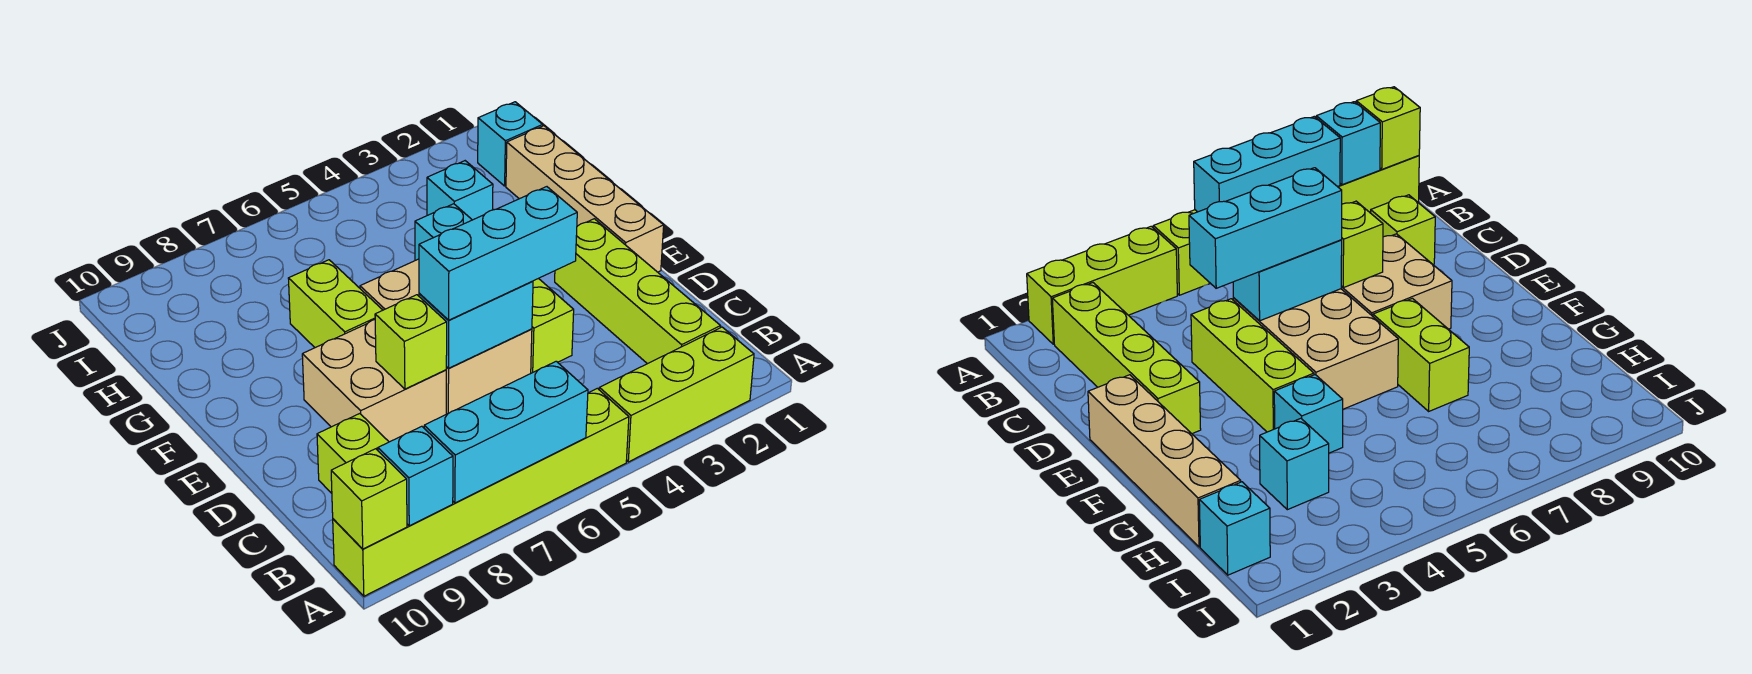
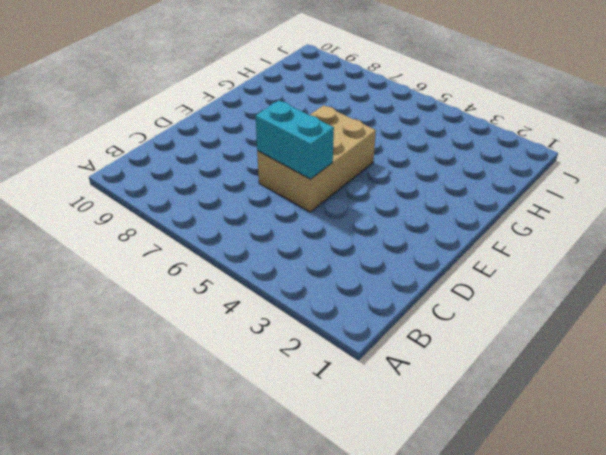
none -> lime brick A2:A4 level 1
none -> lime brick A5:A10 level 1
none -> lime brick B2:E2 level 1

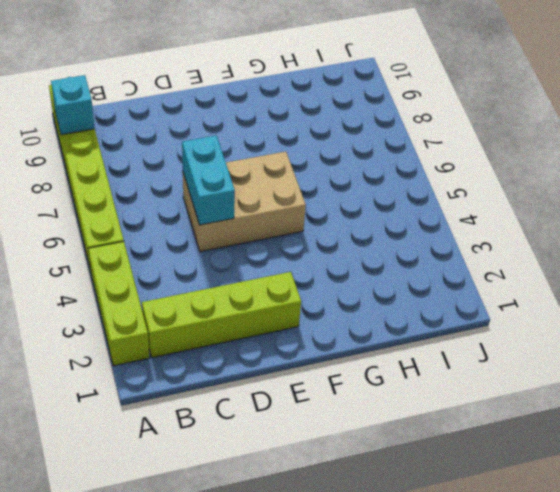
none -> lime brick C9 level 1
none -> lime brick D4:F4 level 1
none -> tan brick D7:E8 level 1

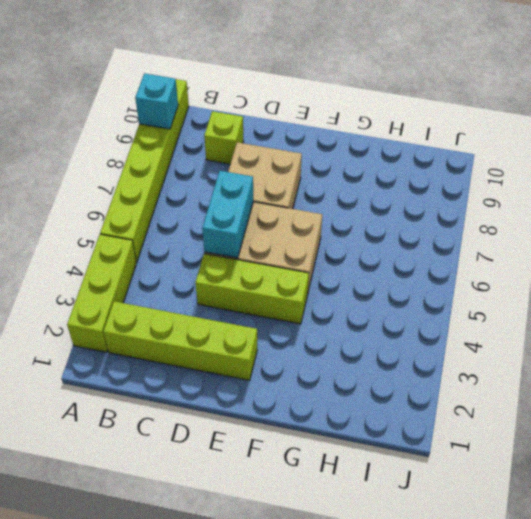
none -> tan brick E1:H1 level 1
none -> lime brick F7:G7 level 1
none -> cyan brick G4 level 1

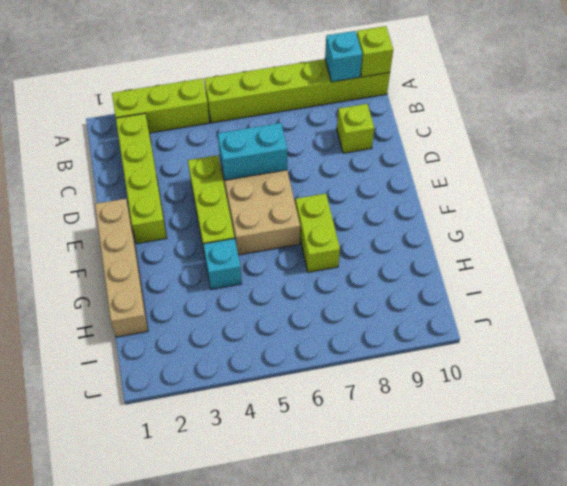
none -> tan brick D7:E8 level 1
none -> cyan brick H3 level 1
none -> cyan brick I1 level 1

